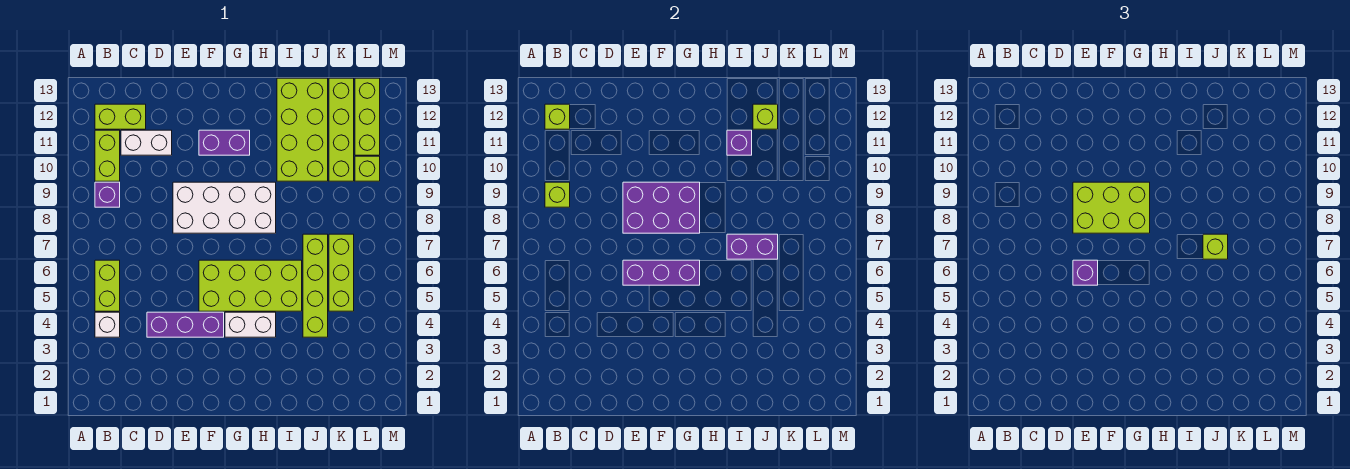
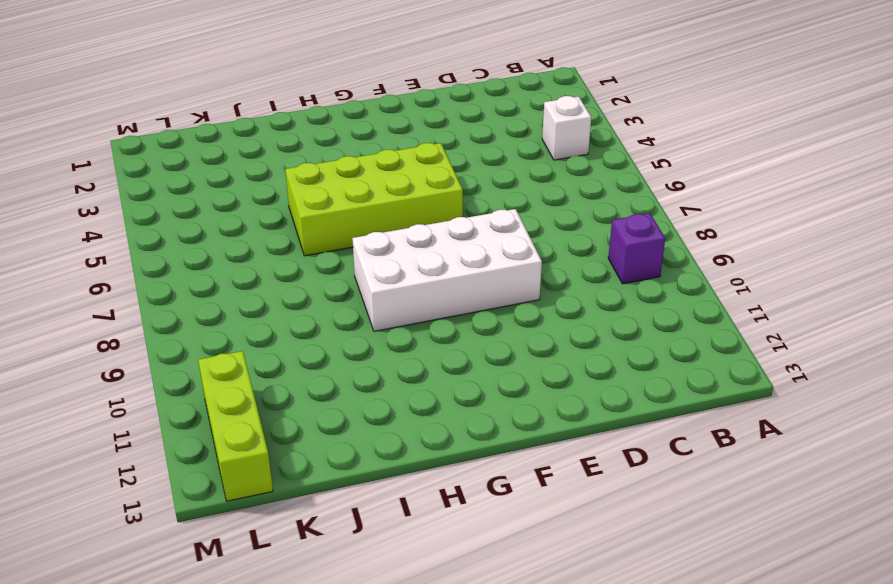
none -> lime brick B5:B6 level 1
none -> lime brick B10:B11 level 1
none -> lime brick B12:C12 level 1

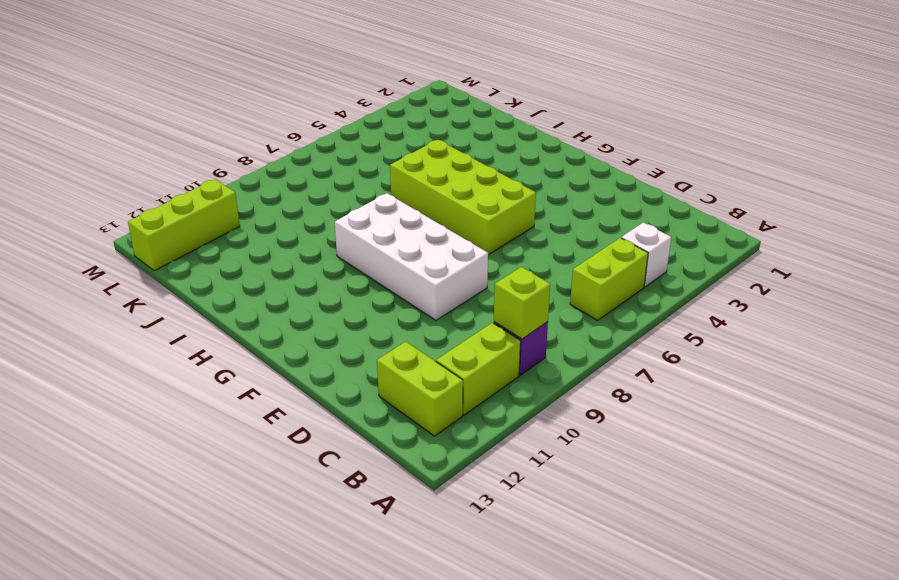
none -> white brick C11:D11 level 1
none -> purple brick D4:F4 level 1
none -> purple brick F11:G11 level 1

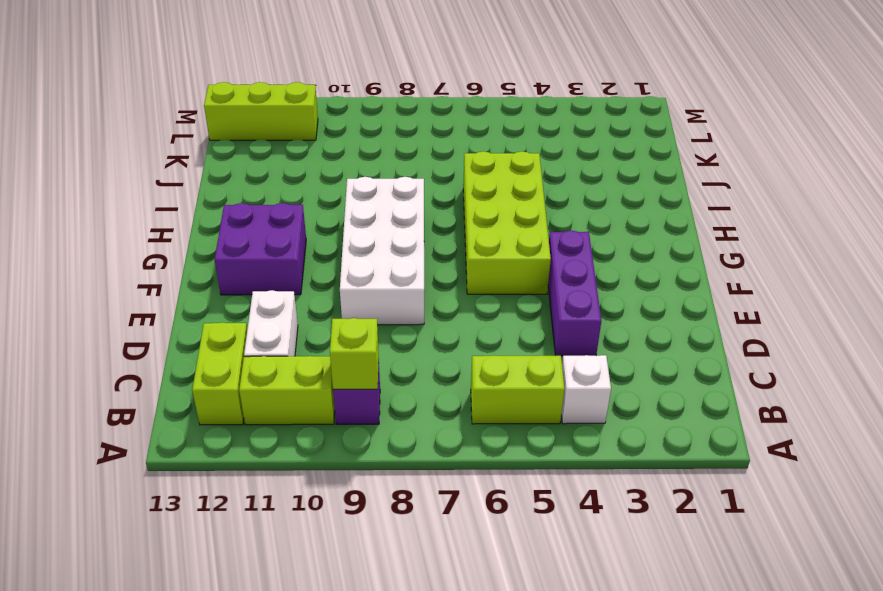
purple brick F11:G12 level 1 -> purple brick F11:G11 level 1
none -> white brick G4:H4 level 1
none -> lime brick I10:J13 level 1
none -> lime brick J4:J7 level 1

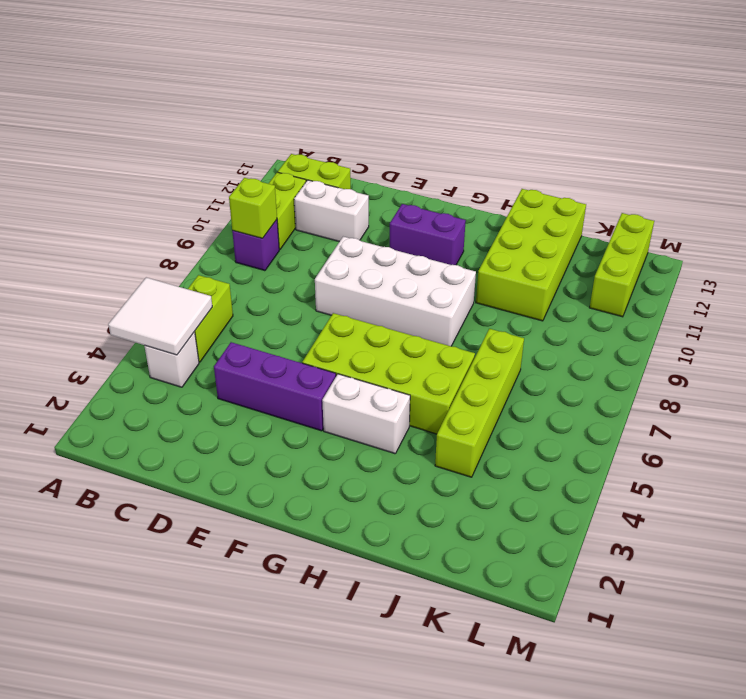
white tile A4:B5 level 2 -> none
none -> lime brick K5:K7 level 1
none -> lime brick K10:K13 level 1
none -> lime brick L10 level 1

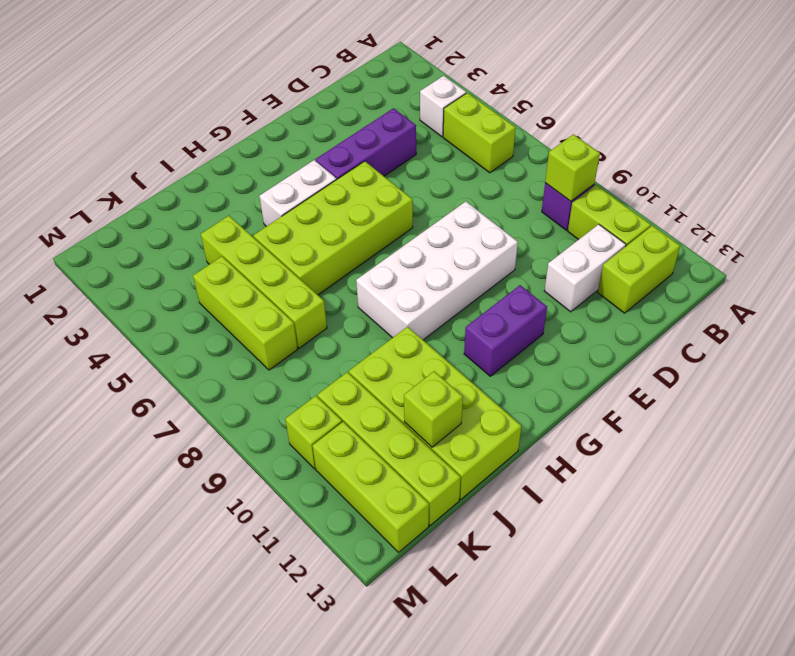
none -> lime brick B12 level 2
none -> purple brick E6:G6 level 2
none -> purple brick E8:G9 level 2

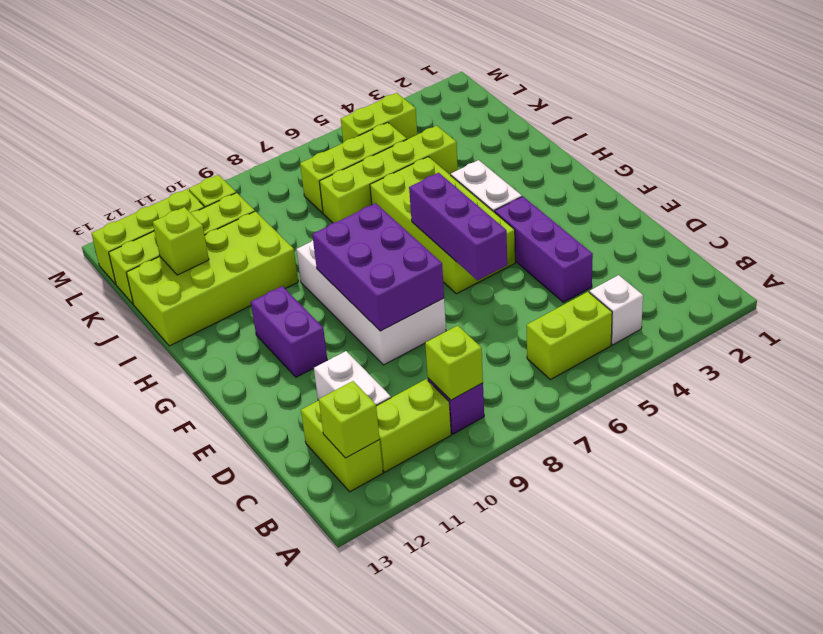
lime brick L4:L5 level 1 -> none
none -> purple brick I7:J7 level 2
none -> purple brick I11 level 2
none -> purple brick E6 level 3

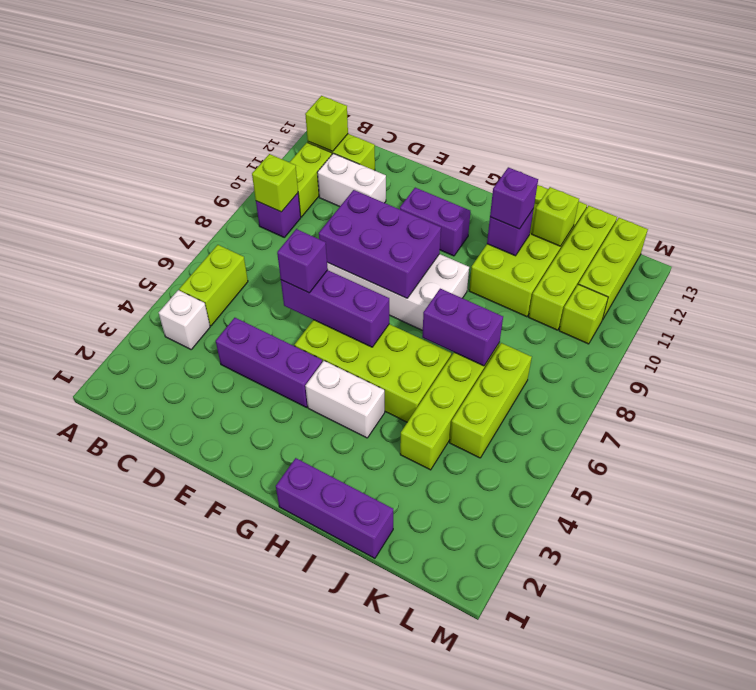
purple brick H1:J1 level 1 -> none
purple brick I11 level 3 -> none
none -> lime brick E8:G9 level 3
none -> lime brick J7 level 3

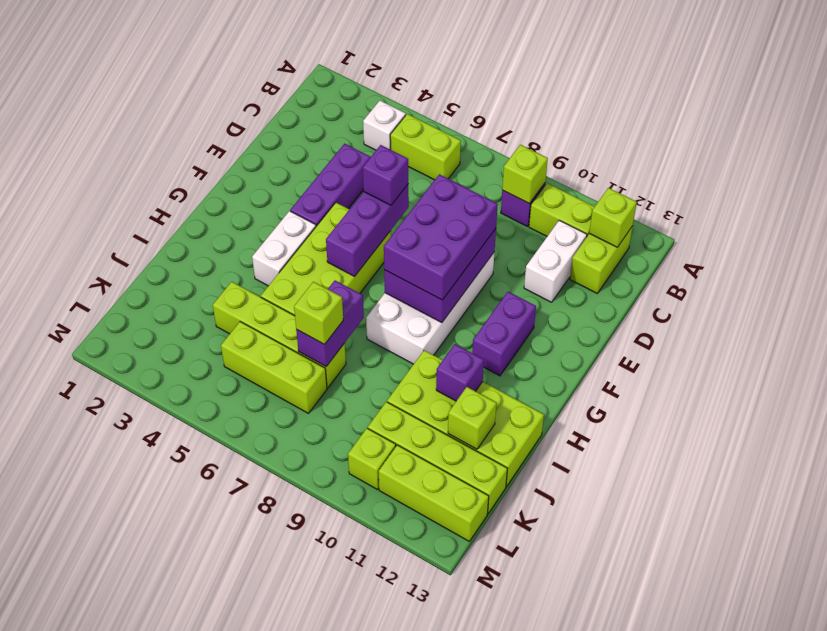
purple brick E8:G9 level 3 -> lime brick E8:G9 level 3

